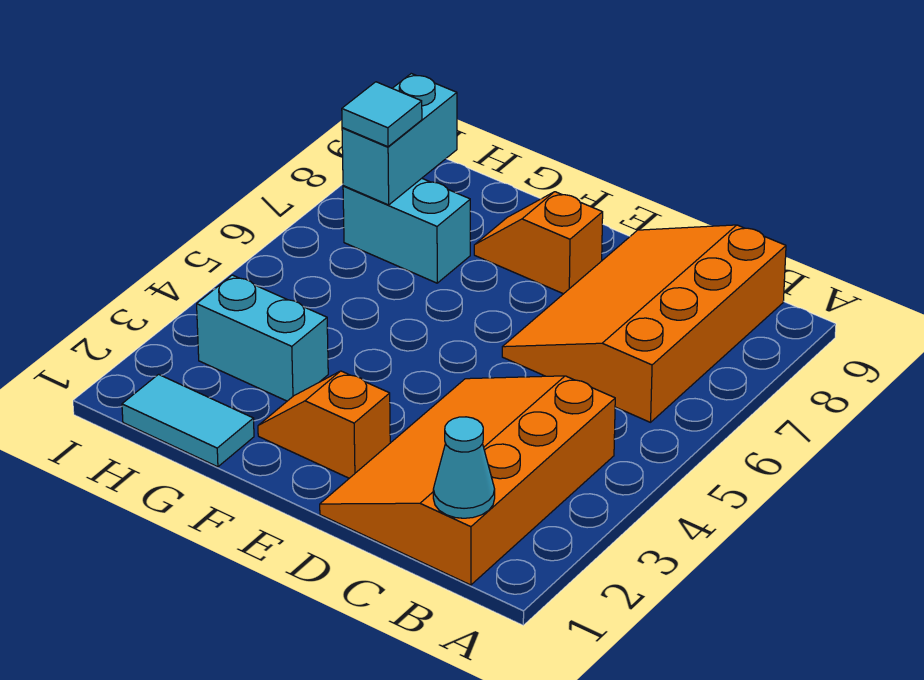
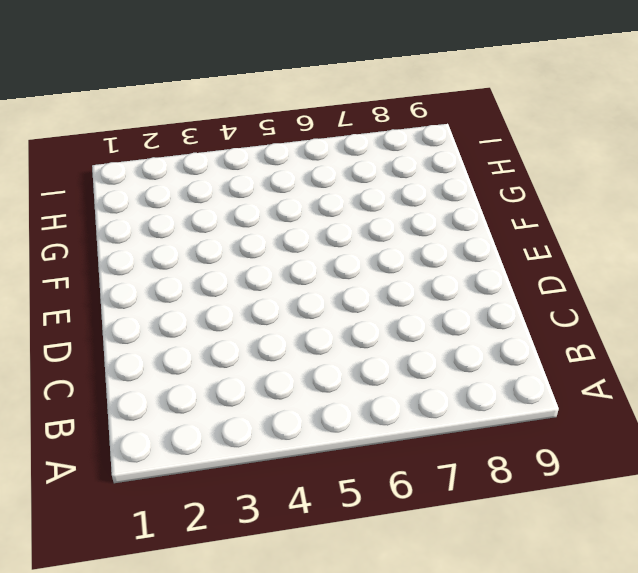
none -> orange slope B1:D4 level 1 top B
none -> orange slope B6:D9 level 1 top B

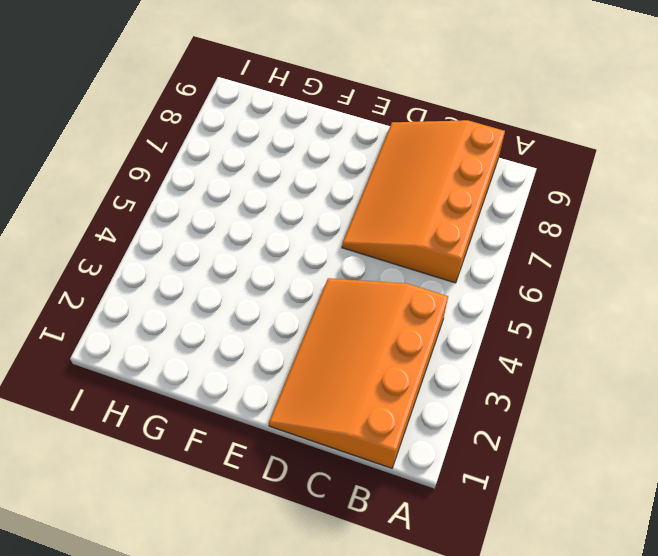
none -> orange slope E2:F2 level 1 top E
none -> orange slope E8:F8 level 1 top E

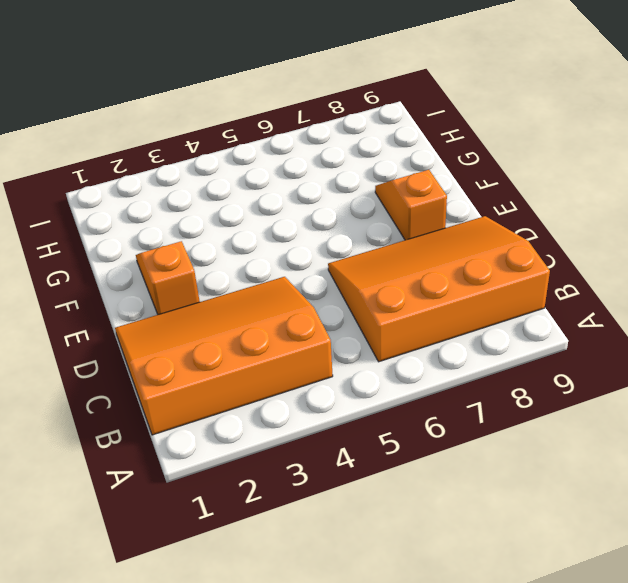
none -> cyan tile G1:H1 level 1
none -> cyan brick G3:H3 level 1

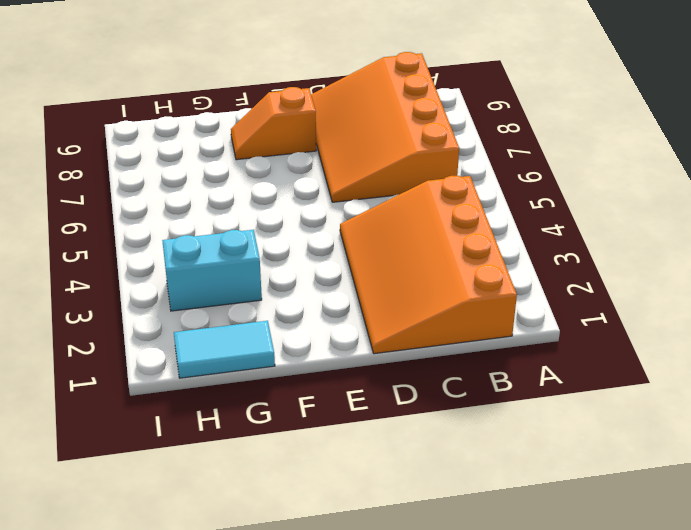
none -> orange slope E2:F2 level 1 top E
none -> cyan brick G7:H7 level 1

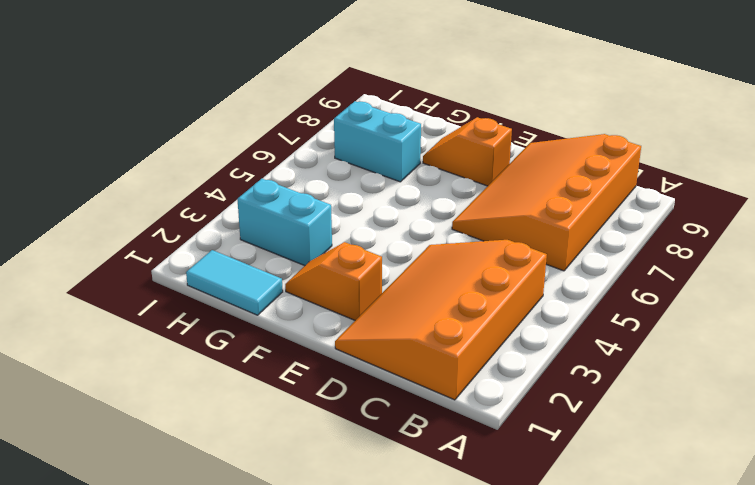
none -> cyan cone B1 level 2
none -> cyan brick H7:H8 level 2

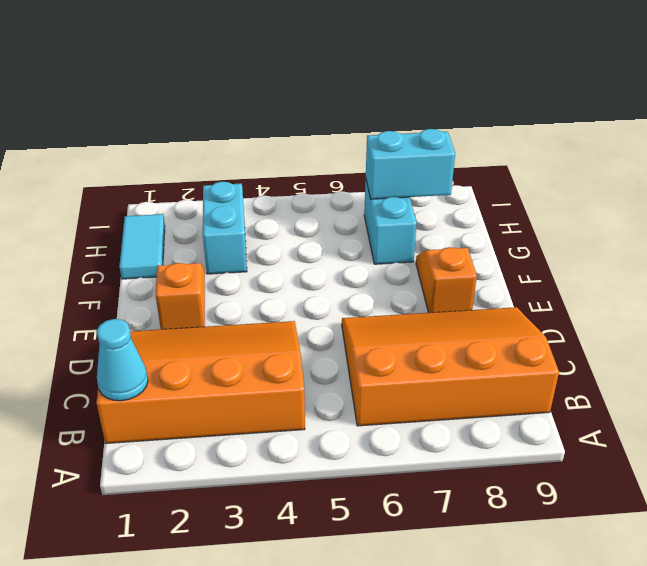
none -> cyan tile H7 level 3

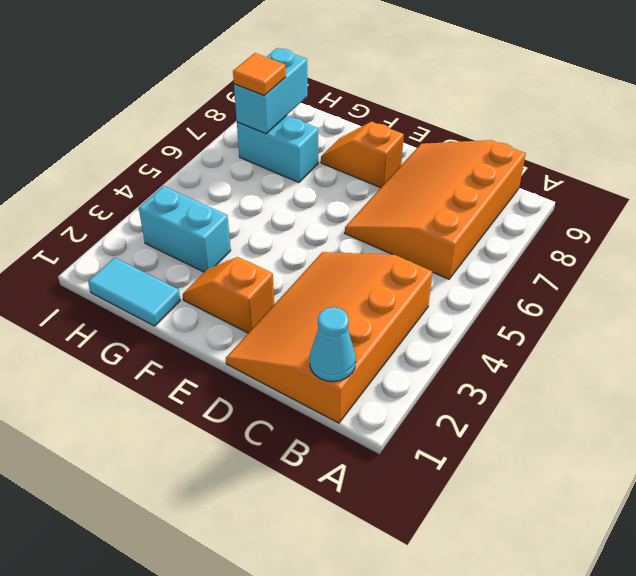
orange tile H7 level 3 -> cyan tile H7 level 3

